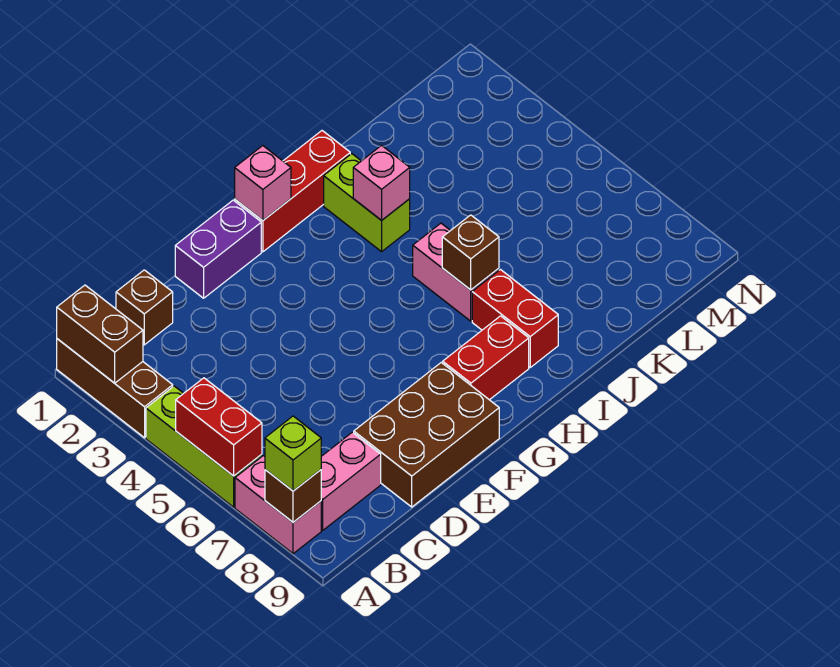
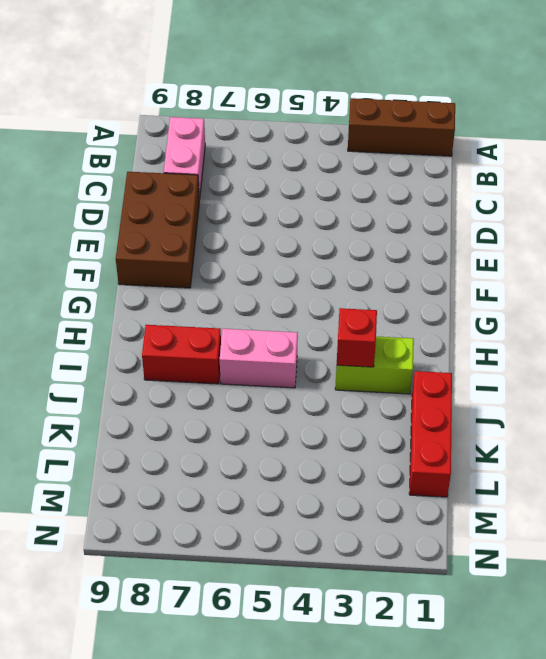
red brick I3 level 2 -> pink brick I3 level 2
red brick J1:L1 level 1 -> red brick G1:I1 level 1
none -> lime brick A4:A6 level 1
none -> pink brick A7:A8 level 1
none -> brown brick C1 level 1

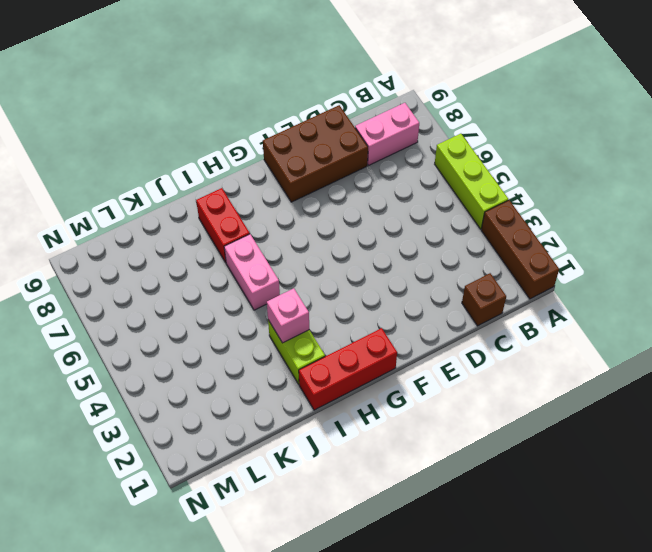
none -> pink brick A7:A8 level 1
none -> purple brick E1:F1 level 1
none -> red brick G8:H8 level 1

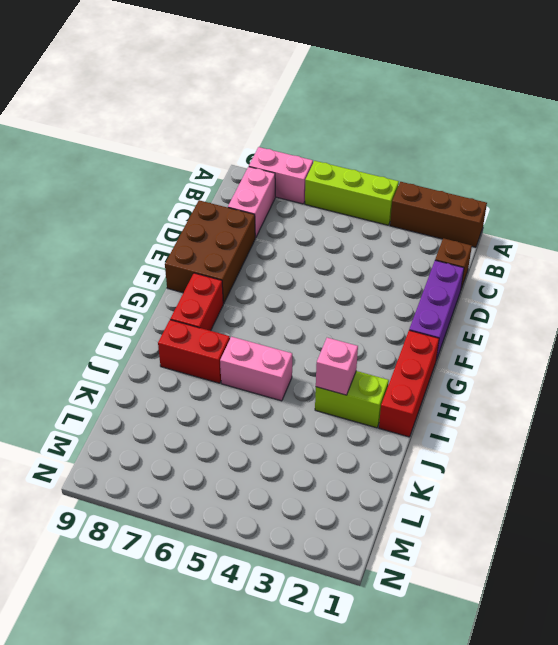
purple brick D1:F1 level 1 -> purple brick E1:F1 level 1
none -> brown brick A1:A2 level 2
none -> red brick A5:A6 level 2
none -> brown brick A8 level 2

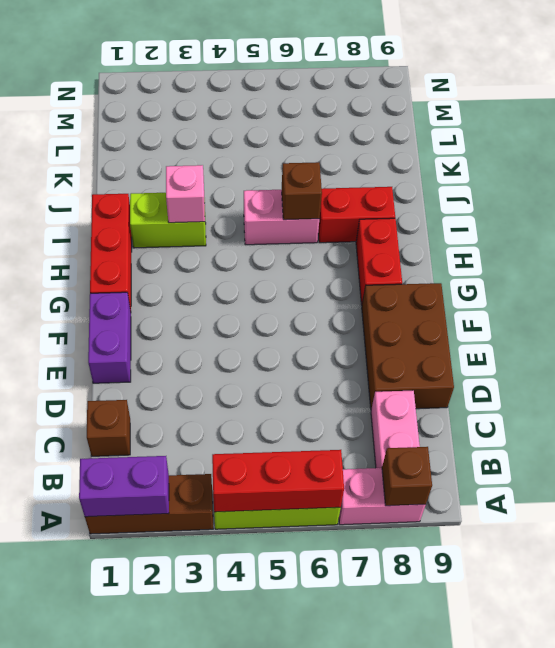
purple brick A1:A2 level 2 -> brown brick A1:A2 level 2
red brick A4:A6 level 2 -> red brick A5:A6 level 2
none -> pink brick G1 level 2
none -> lime brick A8 level 3

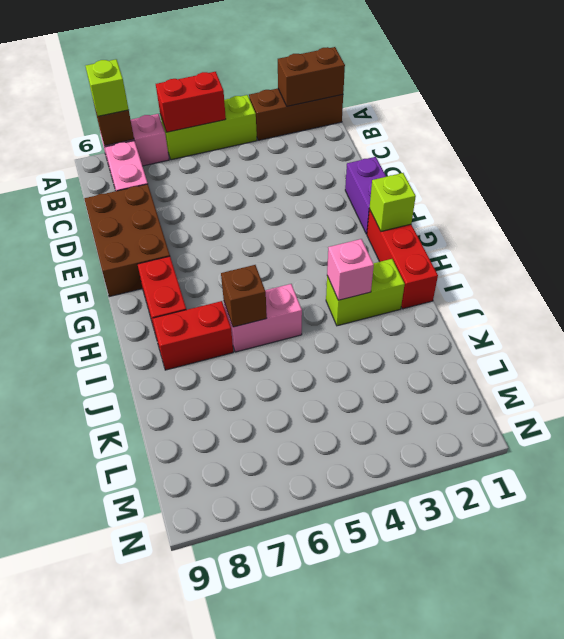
lime brick G1 level 2 -> pink brick G1 level 2
none -> brown brick C1 level 1

